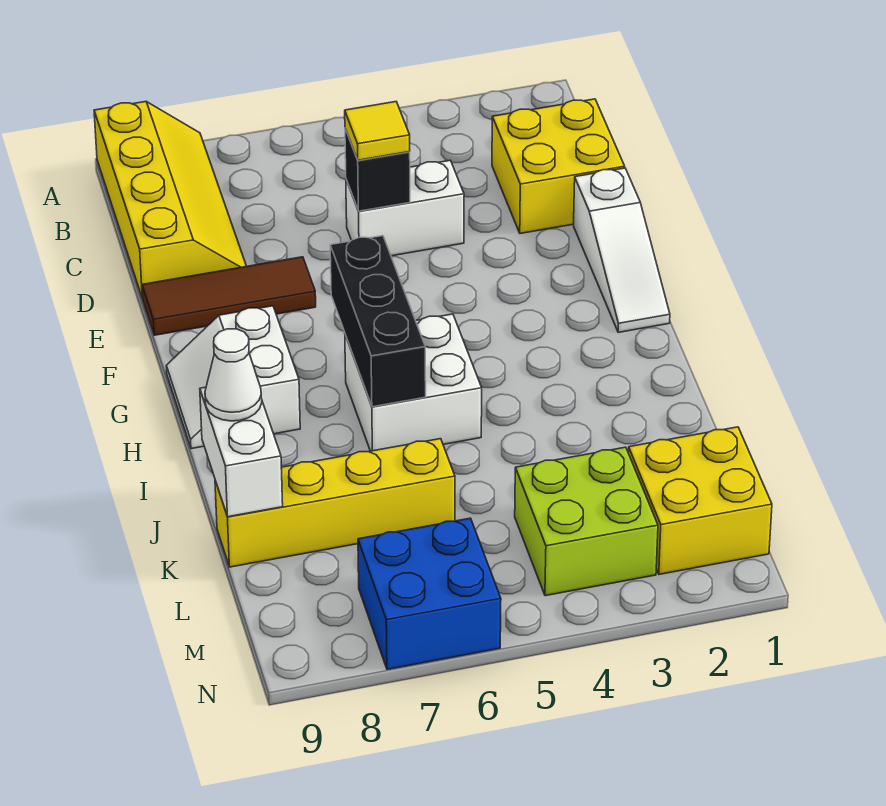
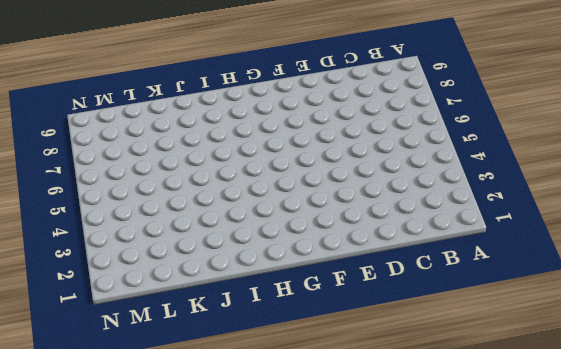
none -> yellow slope A8:D9 level 1 top 9
none -> yellow brick C1:D2 level 1
none -> white brick D4:D5 level 1

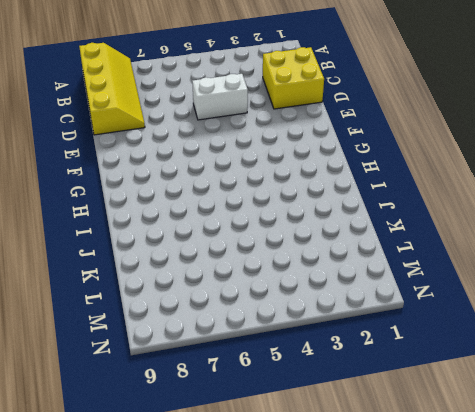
none -> white slope E1:G1 level 1 top E
none -> brown tile E7:E9 level 1
none -> white slope G8:H9 level 1 top 8

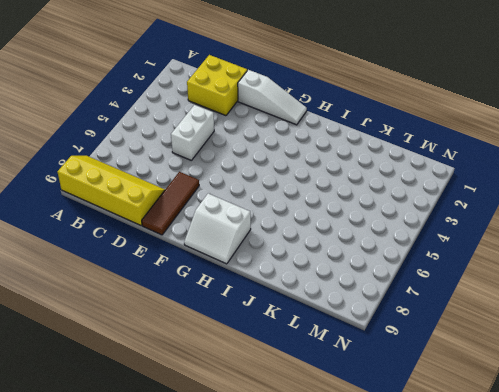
none -> white brick H5:I6 level 1
none -> yellow brick K6:K9 level 1
none -> yellow brick L1:M2 level 1

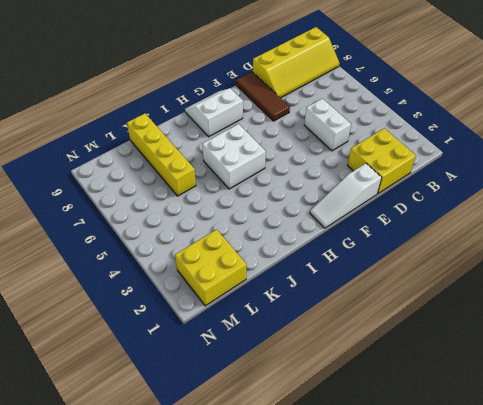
none -> lime brick L3:M4 level 1
none -> blue brick M6:N7 level 1
none -> black brick D5 level 2

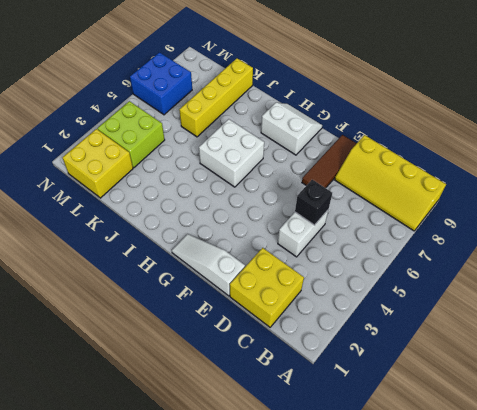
none -> black brick G6:I6 level 2
none -> white brick J9:K9 level 2
none -> yellow tile D5 level 3

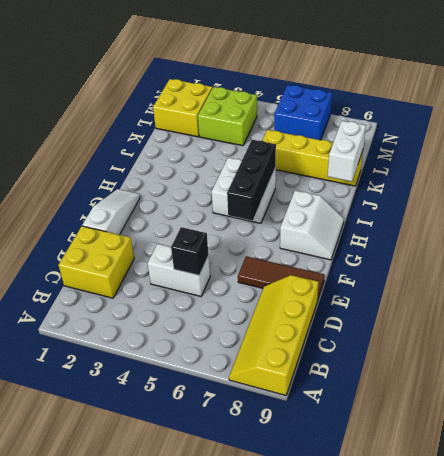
none -> yellow tile D5 level 3
none -> white cone J9 level 3

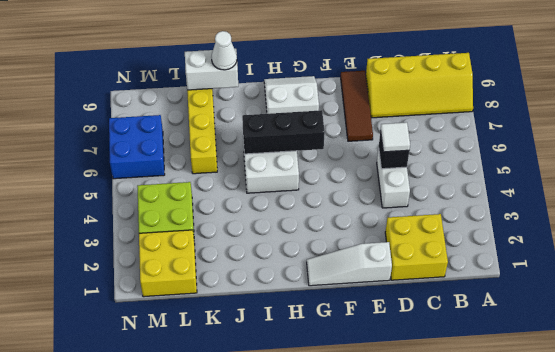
white tile D5 level 3 -> yellow tile D5 level 3

